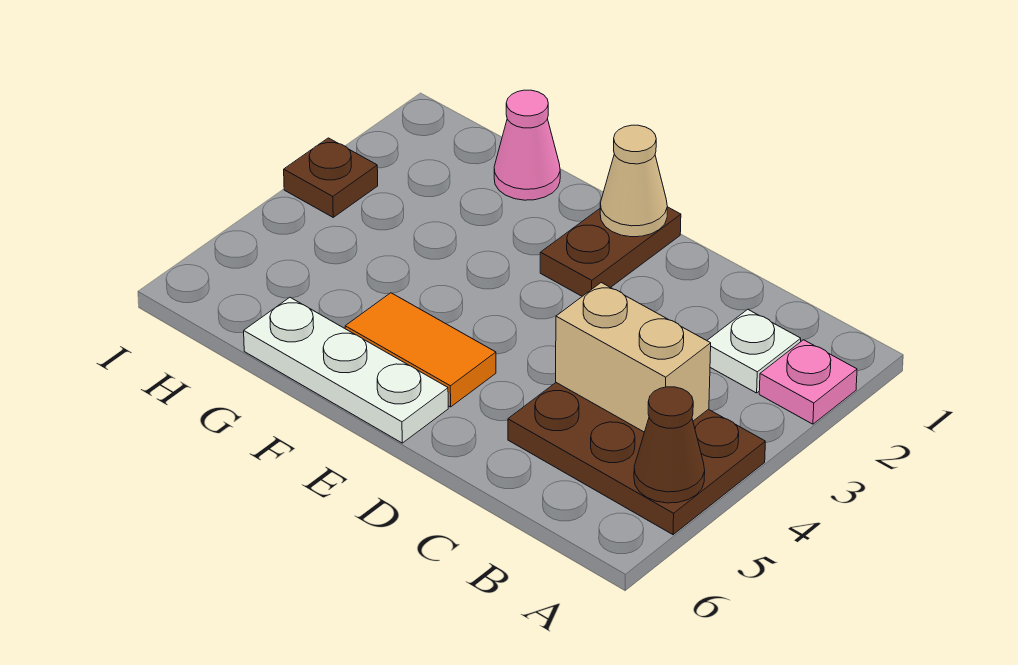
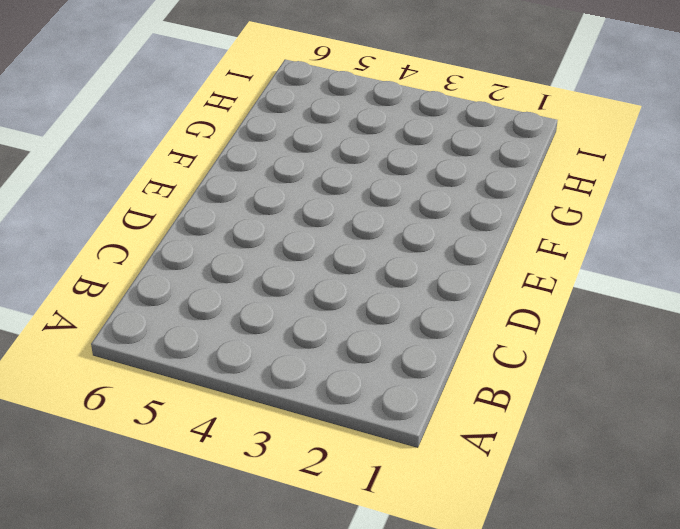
none -> pink plate A2 level 1
none -> brown plate A4:C5 level 1

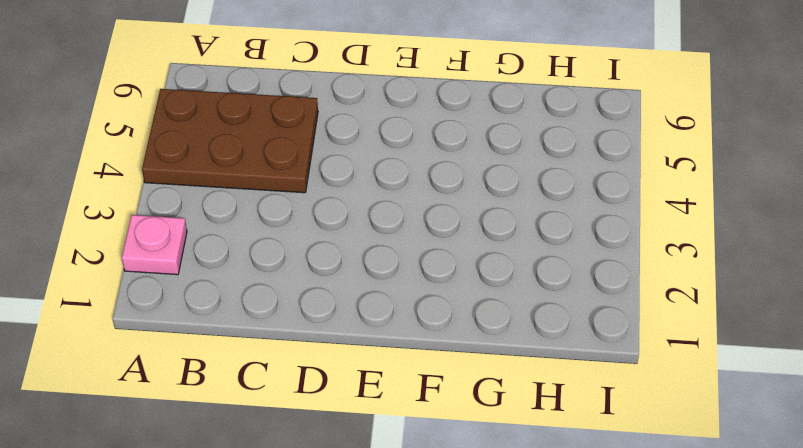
none -> white plate B2 level 1
none -> brown plate E1:E2 level 1

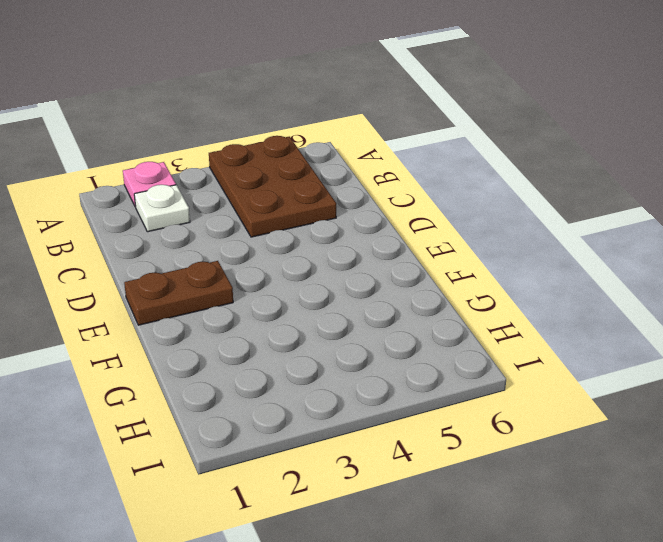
none -> orange tile E5:F5 level 1
none -> white plate E6:G6 level 1

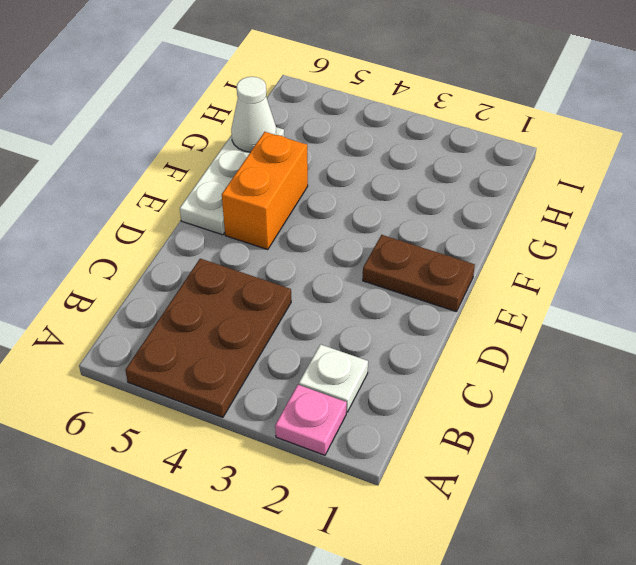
orange brick E5:F5 level 1 -> orange tile E5:F5 level 1
white cone G6 level 2 -> none
none -> pink cone G1 level 1
none -> brown plate I3 level 1

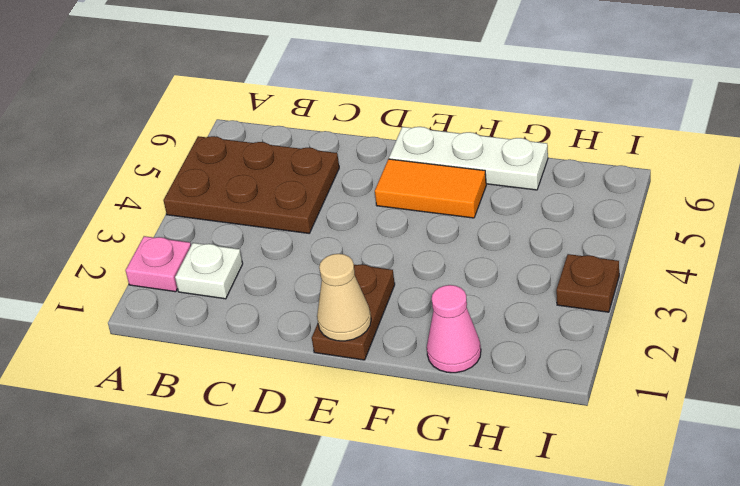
none -> brown cone A5 level 2
none -> tan brick B4:C4 level 2

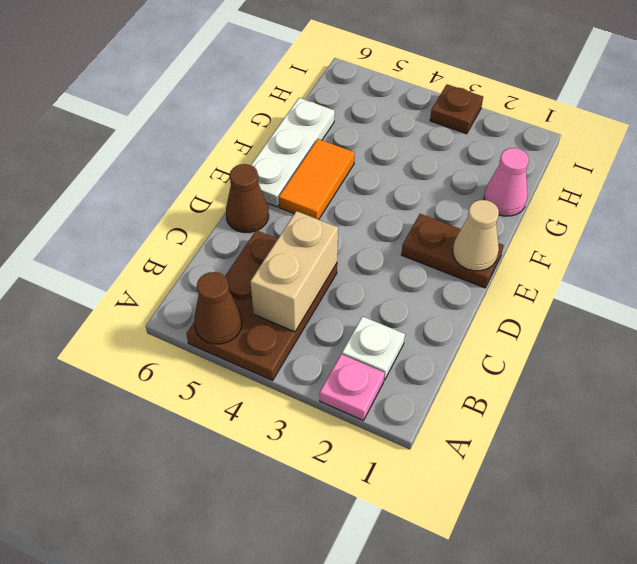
brown cone D6 level 1 -> none

